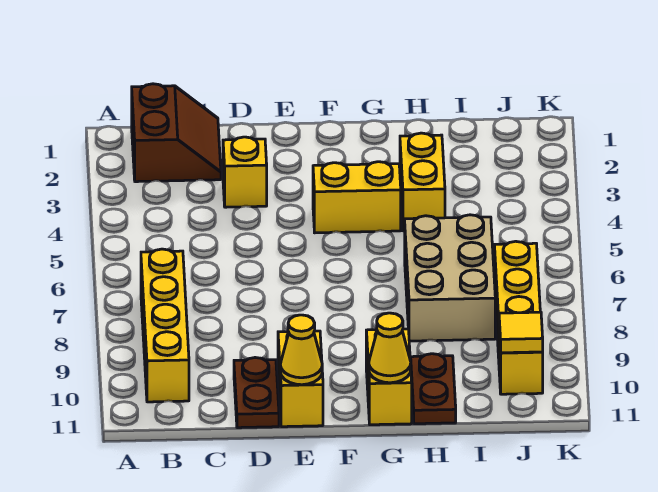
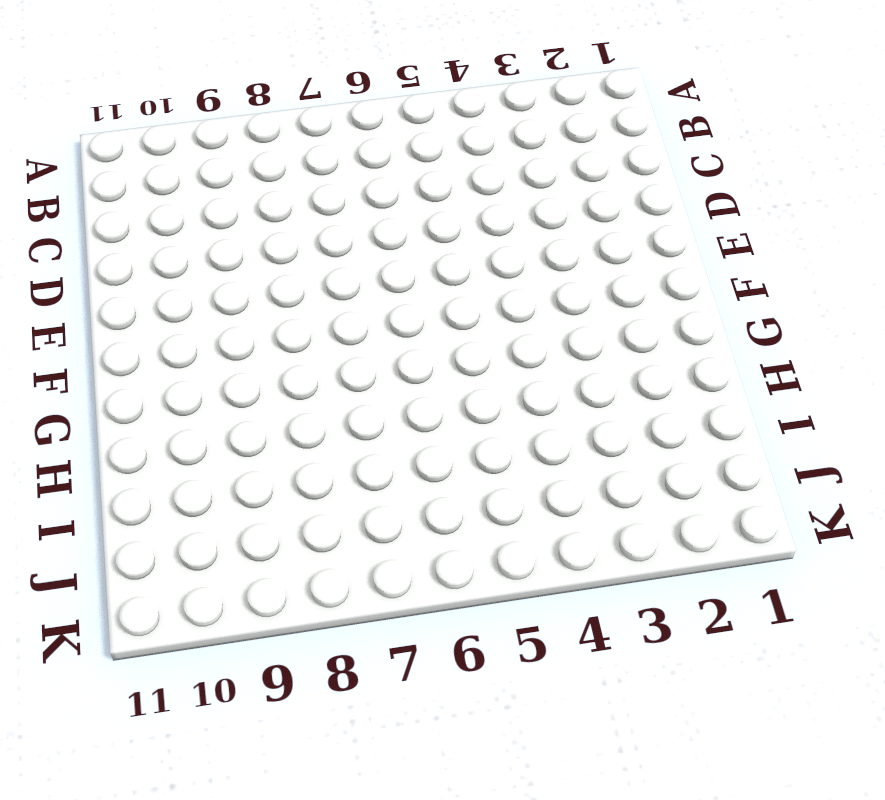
none -> brown slope B1:C2 level 1 top B
none -> yellow brick B7:B10 level 1
none -> yellow brick D3 level 1

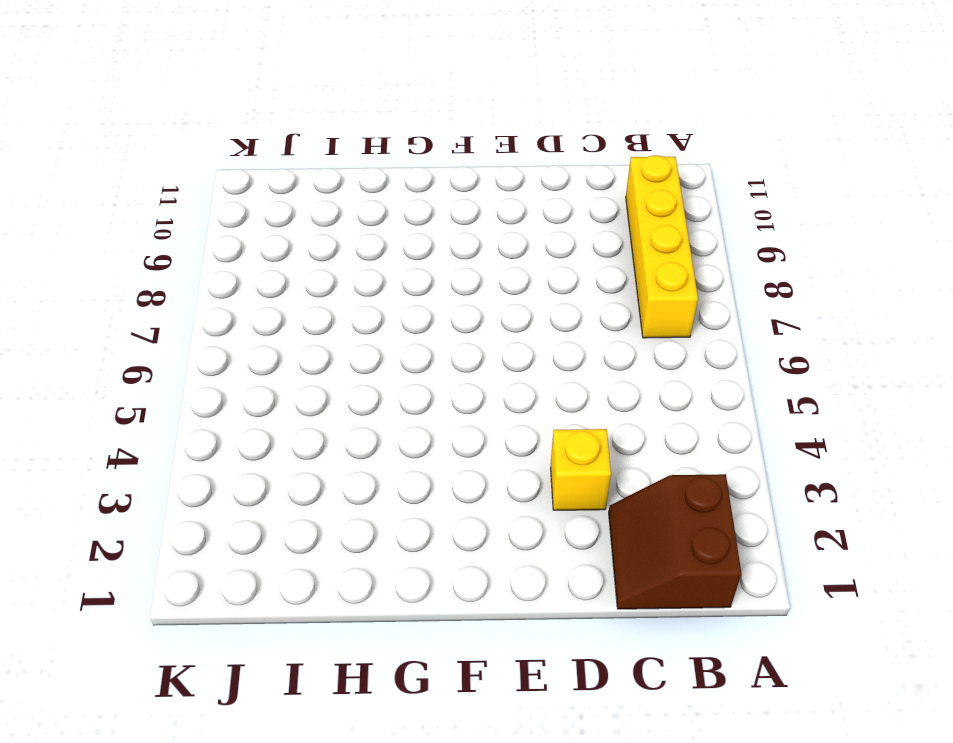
none -> brown plate D10:D11 level 1
none -> yellow brick E10:E11 level 1
none -> yellow brick F4:G4 level 1

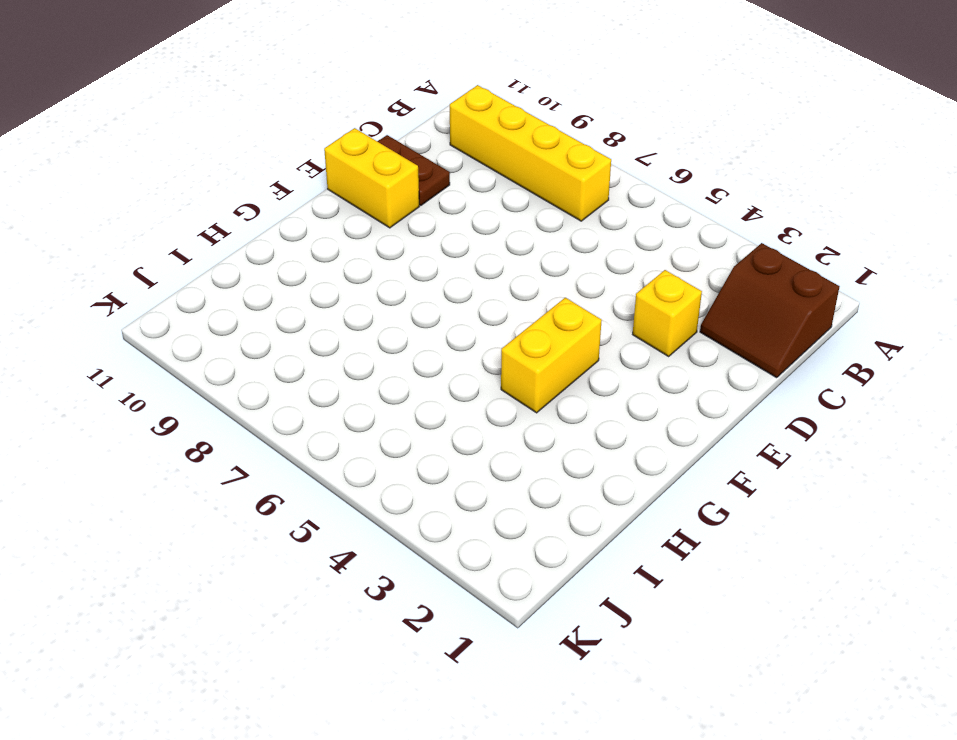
none -> yellow brick G10:G11 level 1
none -> yellow brick H3:H4 level 1
none -> tan brick H6:I8 level 1

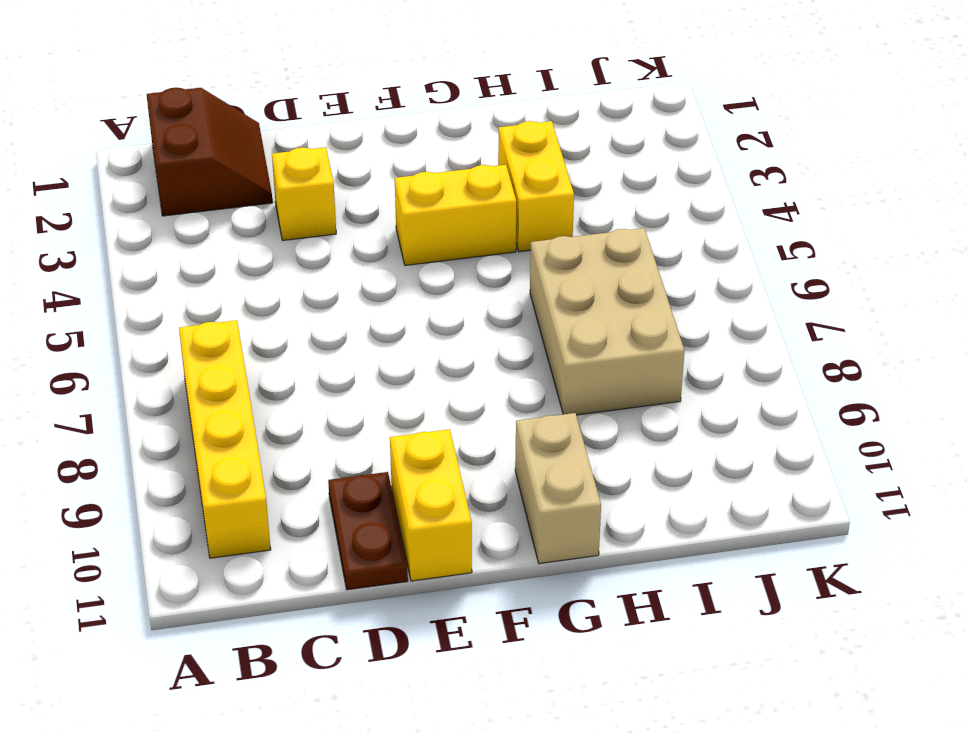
tan brick G10:G11 level 1 -> yellow brick G10:G11 level 1
none -> brown plate H10:H11 level 1
none -> yellow brick J7:J10 level 1
none -> yellow cone E11 level 2

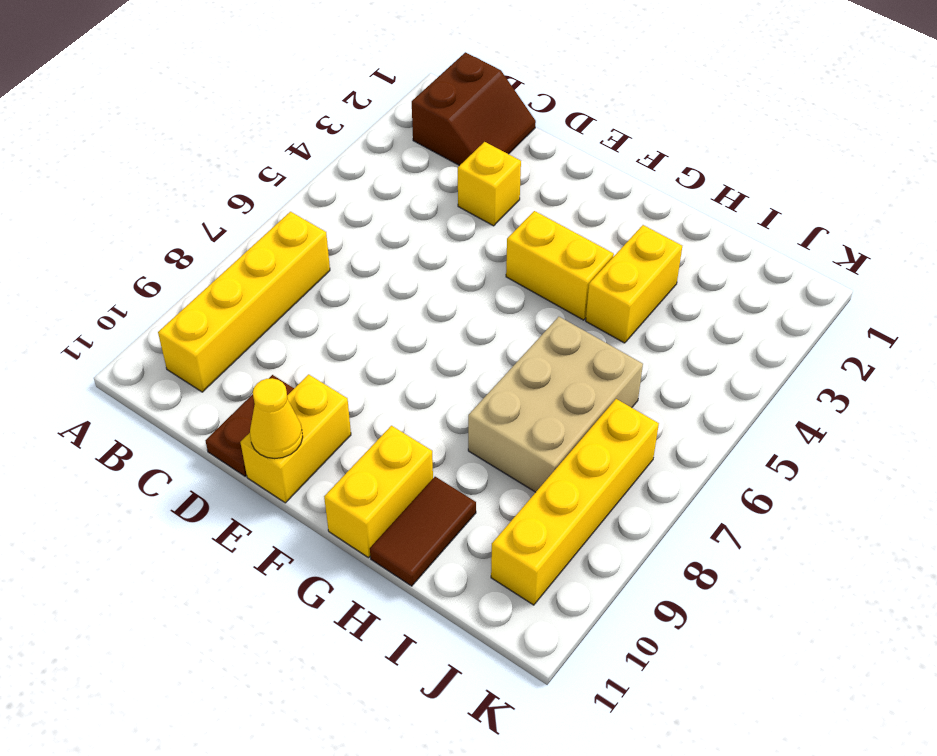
brown tile H10:H11 level 1 -> brown plate H10:H11 level 1
none -> yellow cone G11 level 2
none -> yellow tile J10 level 2

